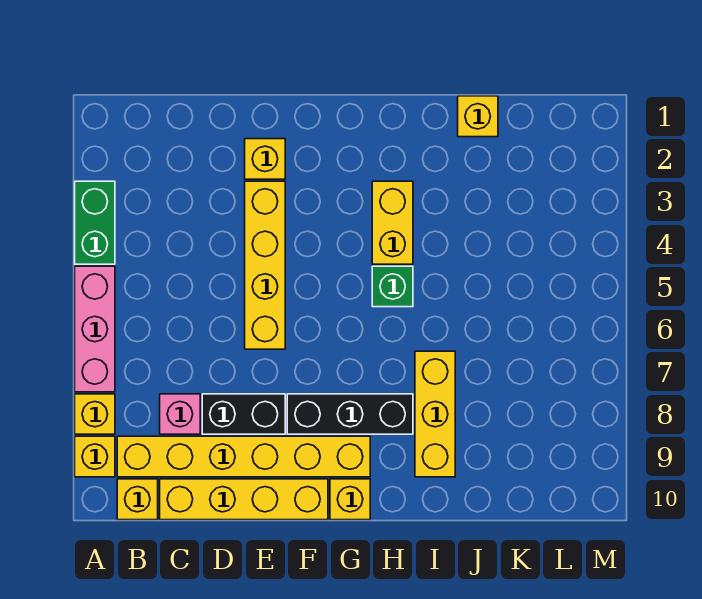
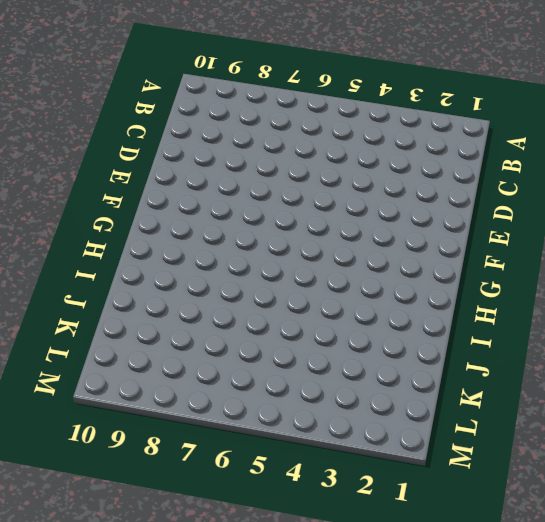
none -> green brick A3:A4 level 1
none -> pink brick A5:A7 level 1
none -> yellow brick A8 level 1

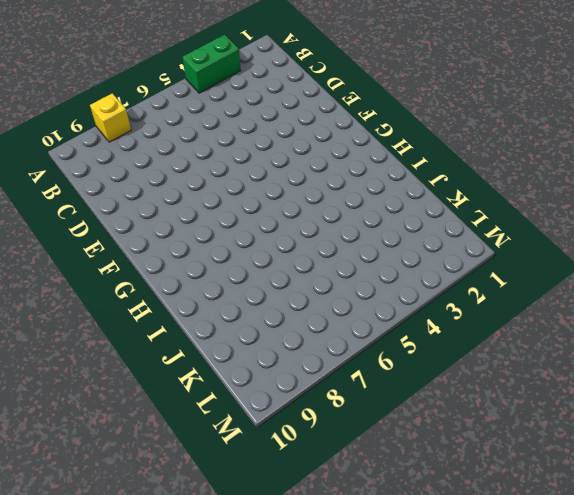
none -> pink brick A5:A7 level 1
none -> yellow brick A9 level 1
none -> yellow brick B9:G9 level 1

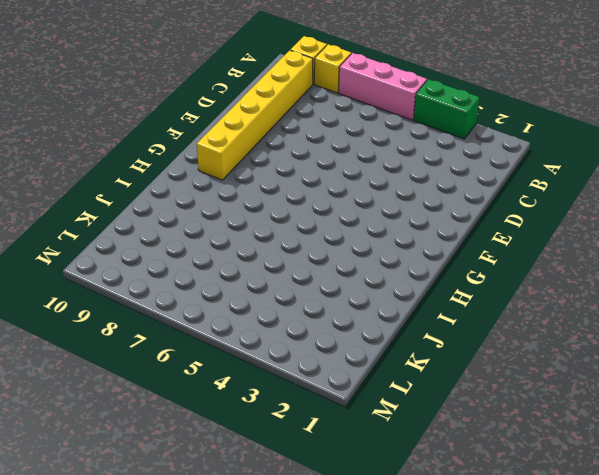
none -> yellow brick B10 level 1
none -> pink brick C8 level 1
none -> yellow brick C10:F10 level 1

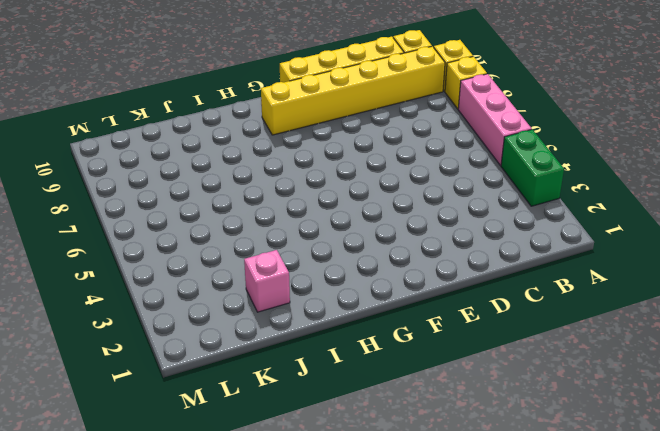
pink brick J2 level 1 -> pink brick C8 level 1
none -> black brick D8:E8 level 1
none -> yellow brick E2 level 1
none -> yellow brick E3:E6 level 1

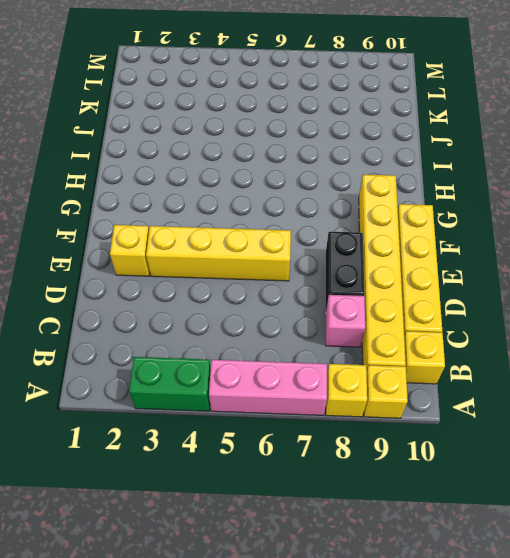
none -> black brick F8:H8 level 1
none -> yellow brick G10 level 1
none -> yellow brick H3:H4 level 1

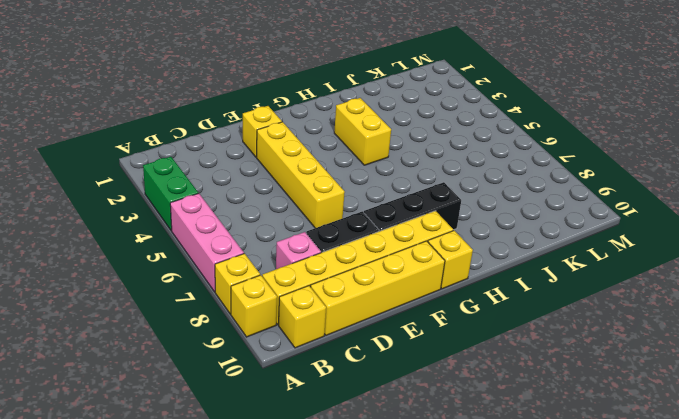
none -> green brick H5 level 1
none -> yellow brick I7:I9 level 1
none -> yellow brick J1 level 1

